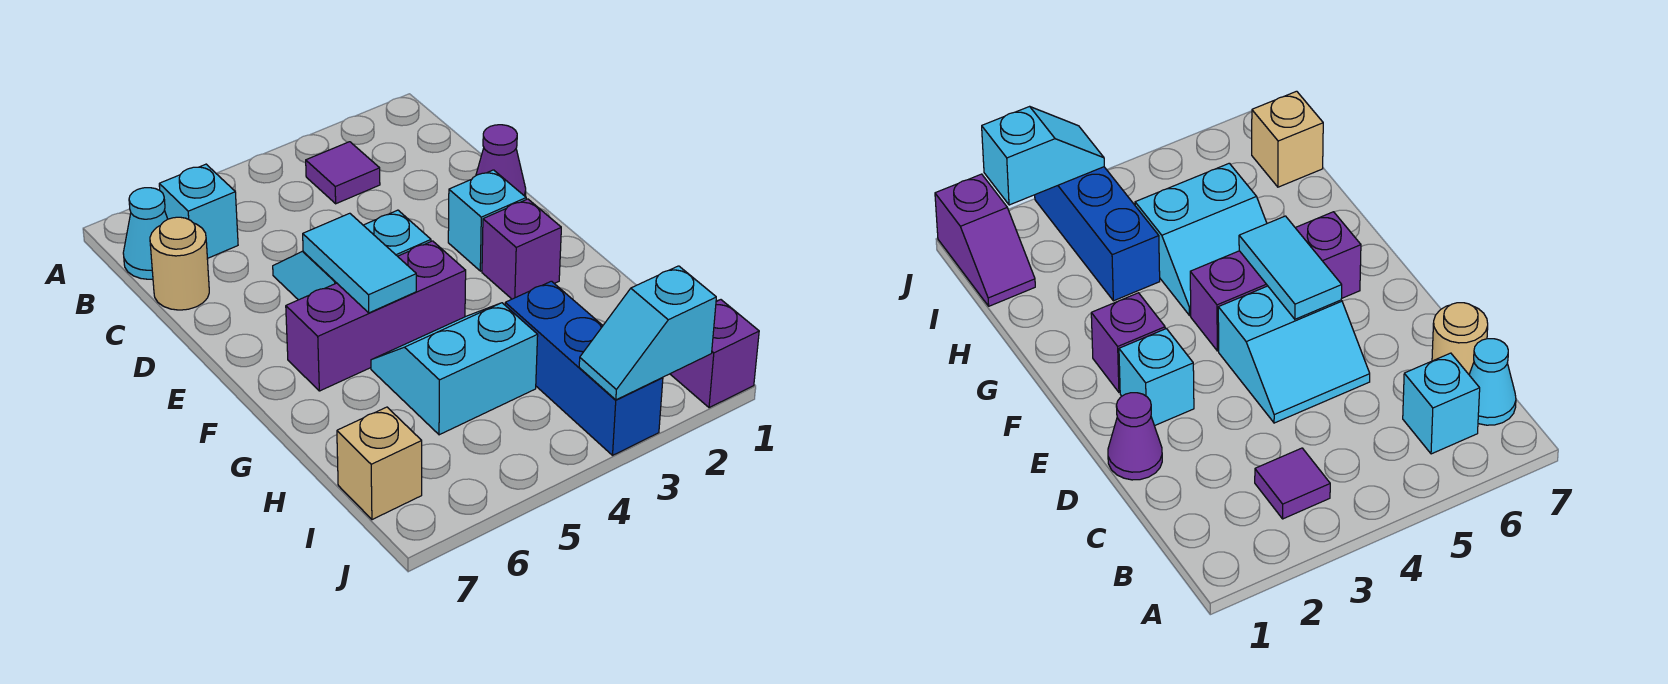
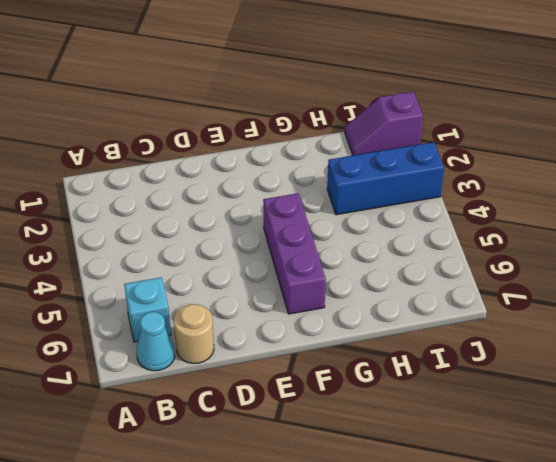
none -> purple tile B3 level 1
none -> purple cone D1 level 1
none -> cyan slope D4:E5 level 1 top E

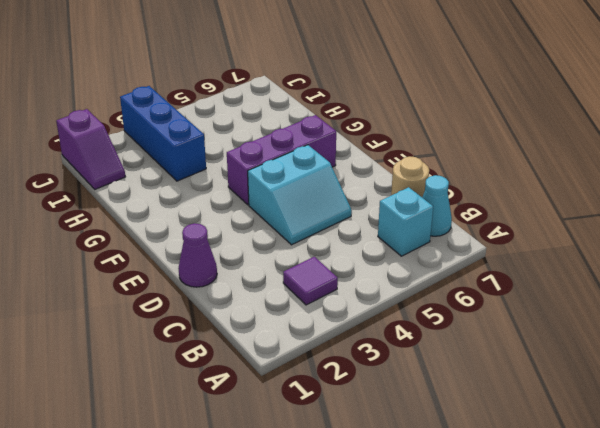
none -> cyan brick E2 level 1
none -> purple brick F2 level 1
none -> cyan slope G4:H5 level 1 top H

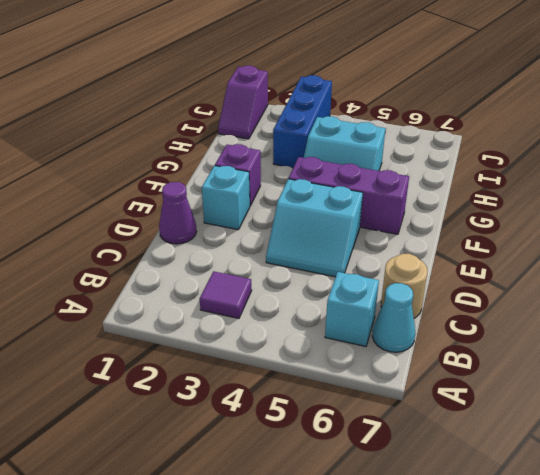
none -> tan brick I7 level 1
none -> cyan tile E5:F5 level 2
none -> cyan slope J2:J3 level 2 top 2

